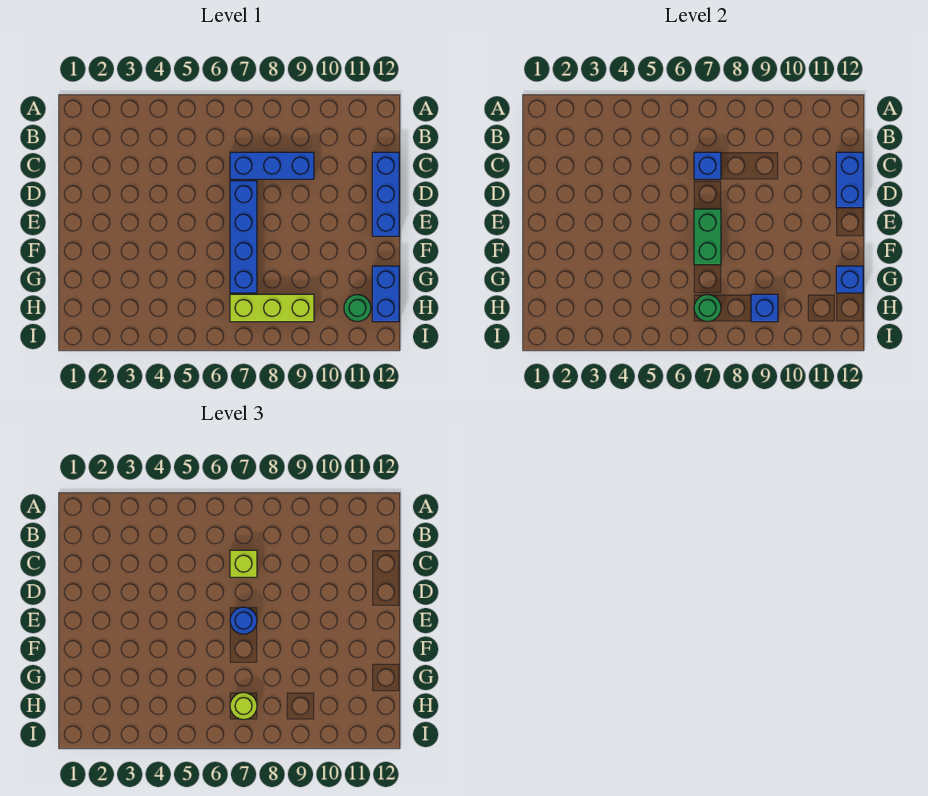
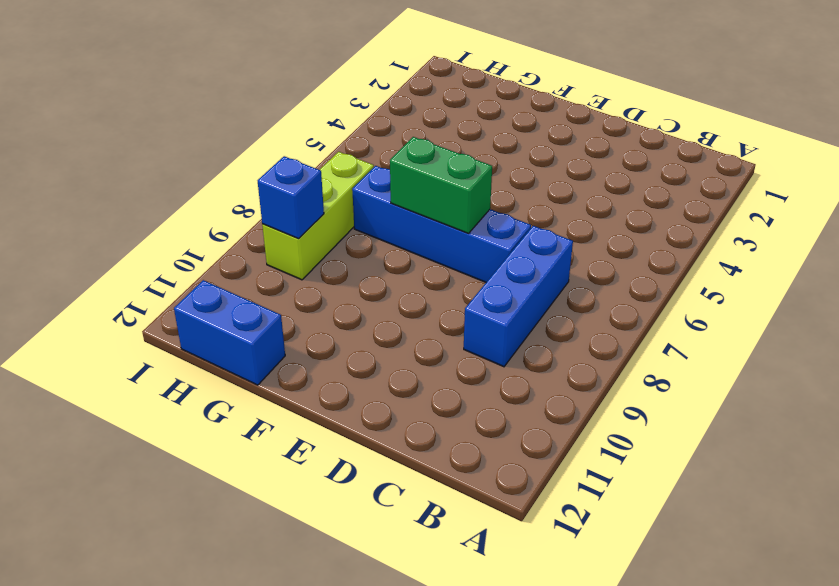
none -> blue brick C12:E12 level 1
none -> green round brick H11 level 1
none -> blue brick C7 level 2

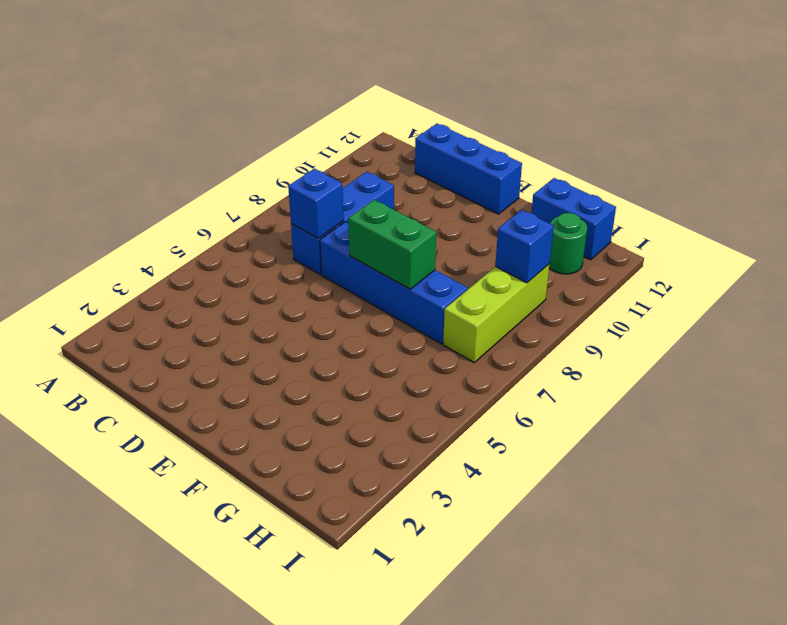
none -> blue brick C12:D12 level 2
none -> blue brick G12 level 2
none -> green round brick H7 level 2

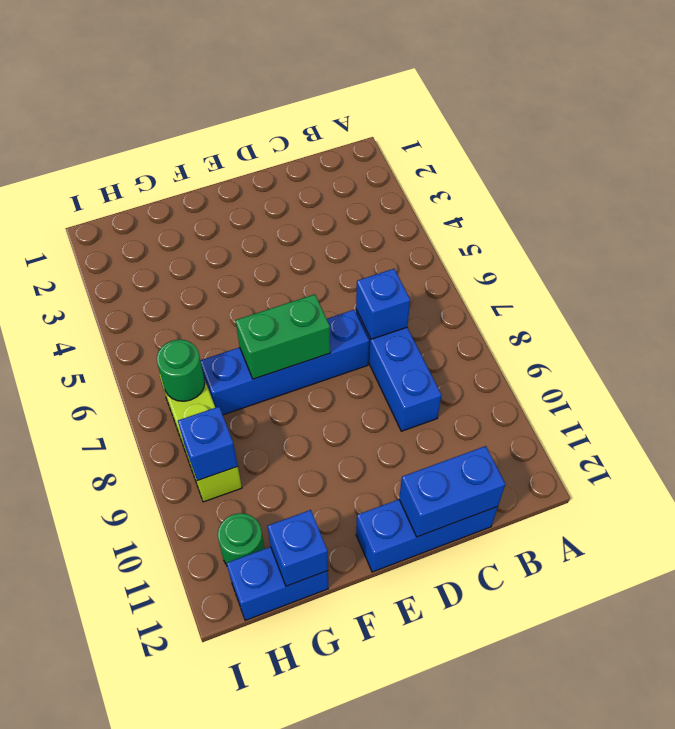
none -> lime brick C7 level 3
none -> blue round brick E7 level 3
none -> lime round brick H7 level 3

